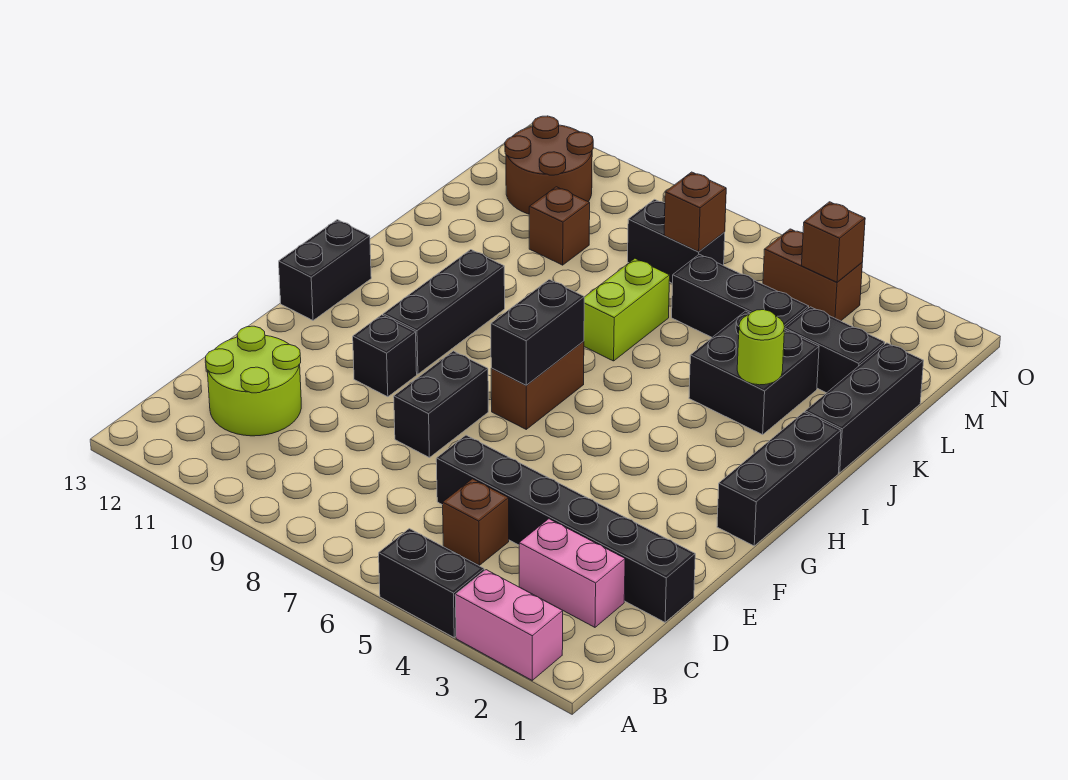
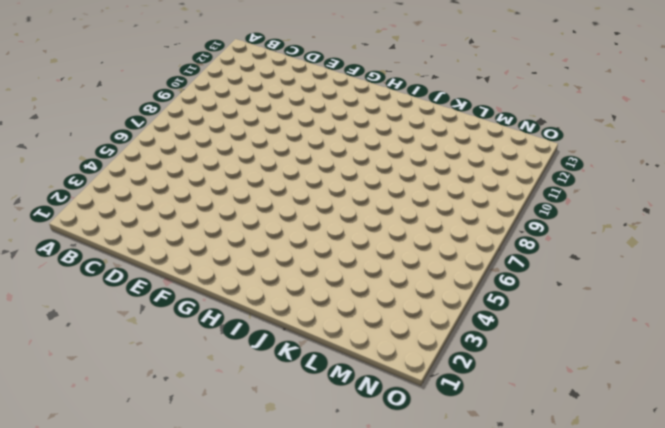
none -> pink brick A2:A3 level 1
none -> black brick A4:A5 level 1
none -> pink brick C2:C3 level 1

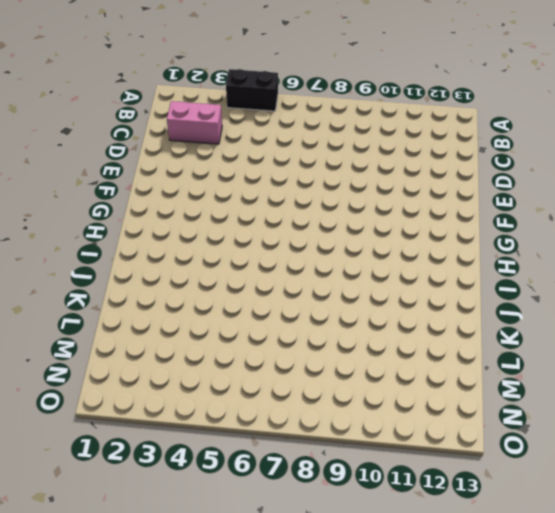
none -> pink brick A2:A3 level 1
none -> brown brick C5 level 1
none -> lime round brick C11:D12 level 1

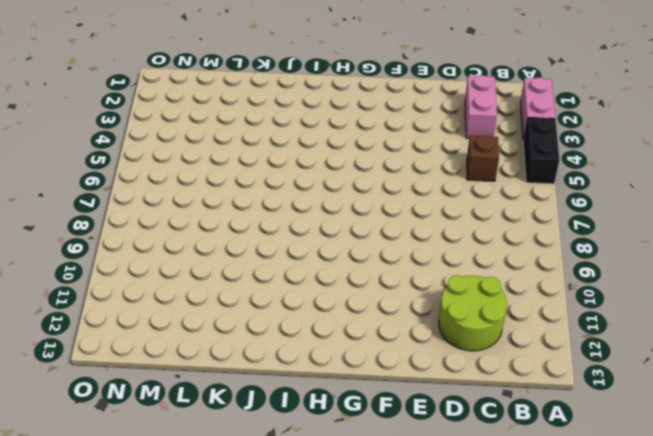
none -> black brick D1:D6 level 1
none -> black brick E8:F8 level 1
none -> black brick F10 level 1

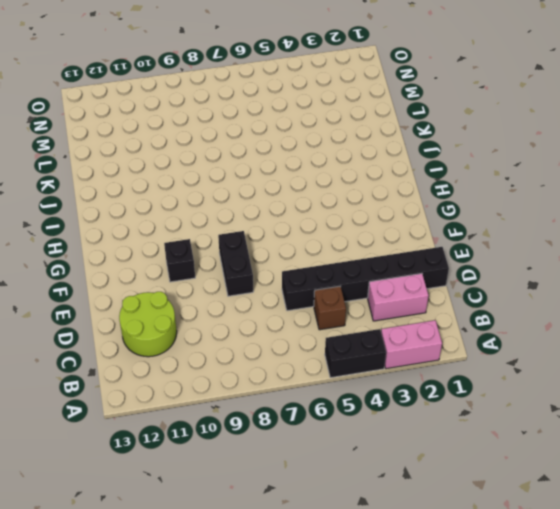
none -> black brick G1:I1 level 1
none -> brown brick G7:H7 level 1
none -> black brick G10:I10 level 1

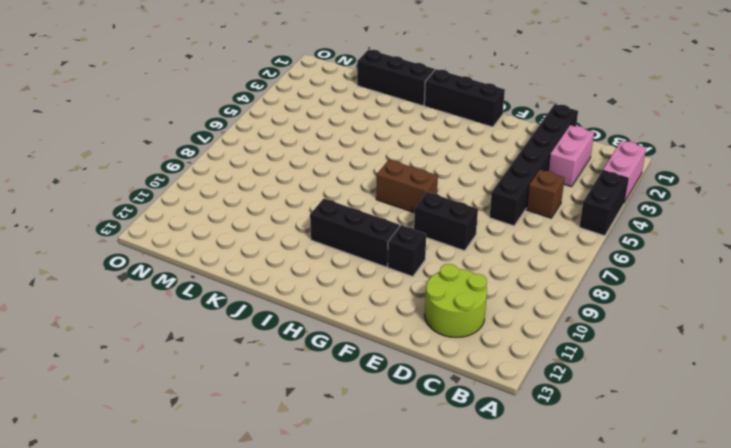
none -> black brick G13:H13 level 1
none -> black brick J3:K4 level 1
none -> lime brick J7:K7 level 1

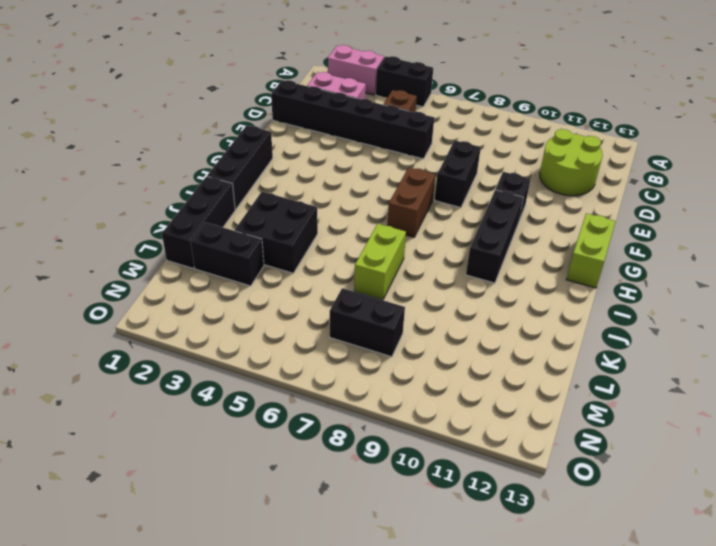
lime brick G13:H13 level 1 -> black brick G13:H13 level 1
none -> black brick L4:L6 level 1
none -> brown brick L10 level 1
none -> brown round brick M11:N12 level 1

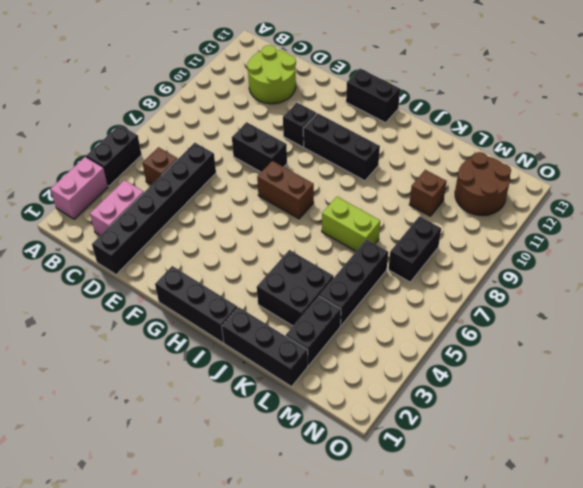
none -> brown brick N4:N5 level 1
none -> black brick G7:H7 level 2
none -> lime round brick J3 level 2

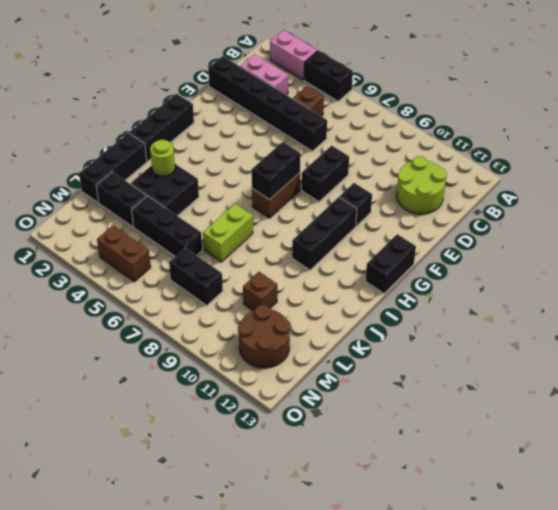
none -> brown brick M7 level 2
none -> brown brick N4 level 2

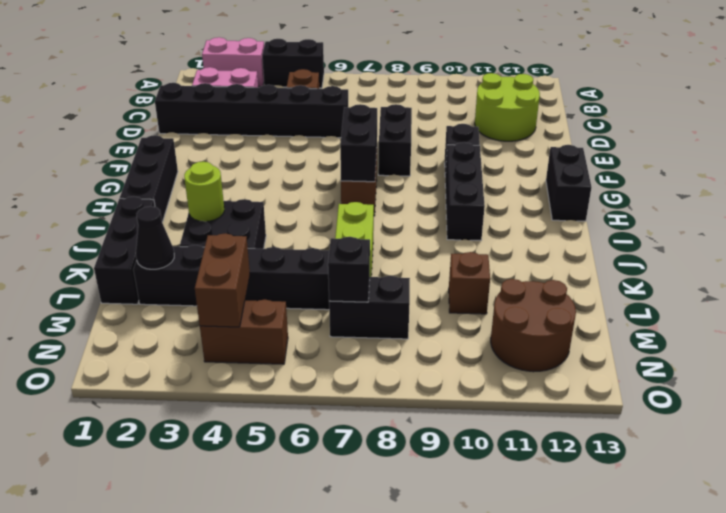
black cone L2 level 2 -> none
brown brick M4:N4 level 2 -> brown brick N4 level 2
black brick M7 level 2 -> brown brick M7 level 2

